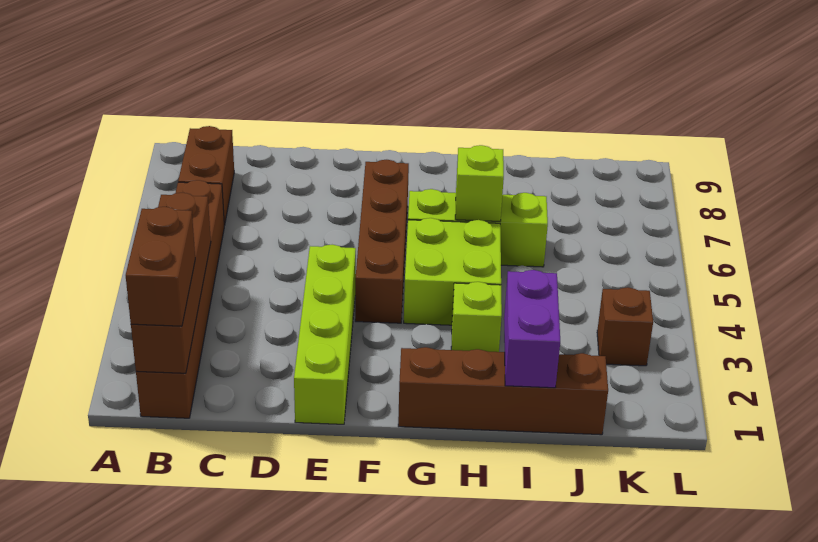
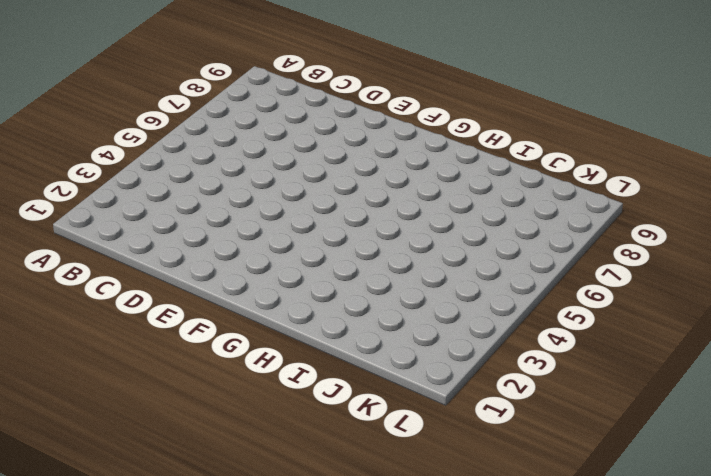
none -> brown brick B1:B6 level 1
none -> brown brick B7:B8 level 1
none -> lime brick E1:E4 level 1

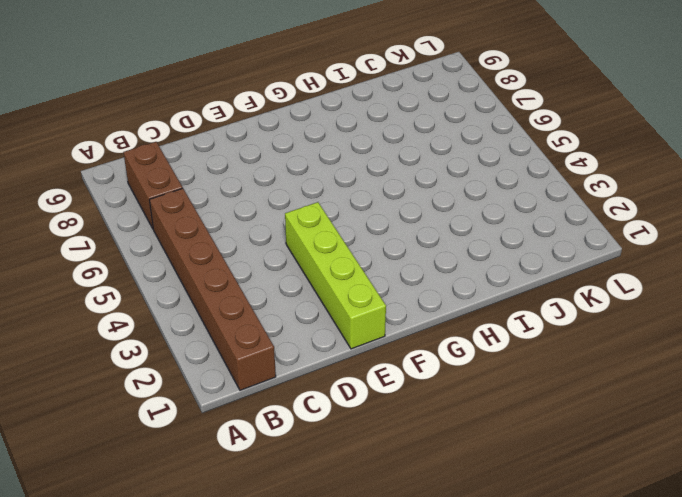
none -> brown brick F4:F7 level 1
none -> brown brick G1:J1 level 1
none -> lime brick G4:H5 level 1

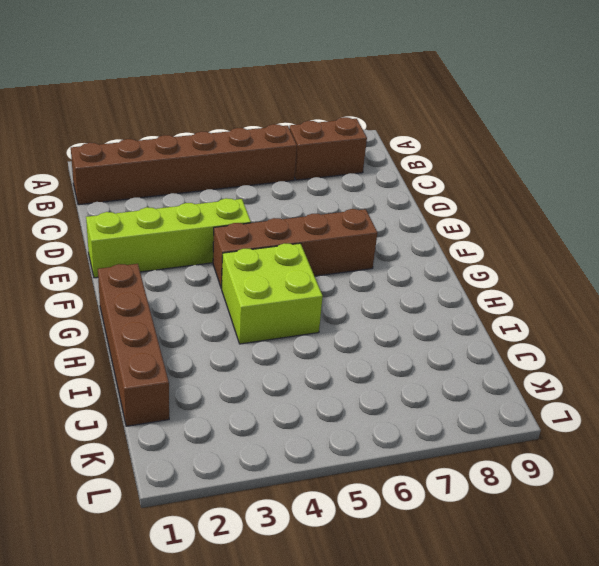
none -> lime brick G6:I6 level 1
none -> lime brick H3 level 1
none -> brown brick K3 level 1

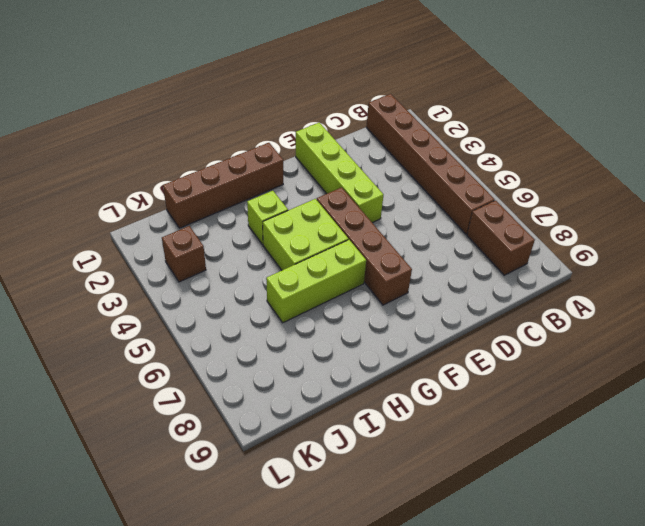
none -> brown brick B1:B4 level 2
none -> lime brick H6 level 2
none -> purple brick I1:I2 level 2

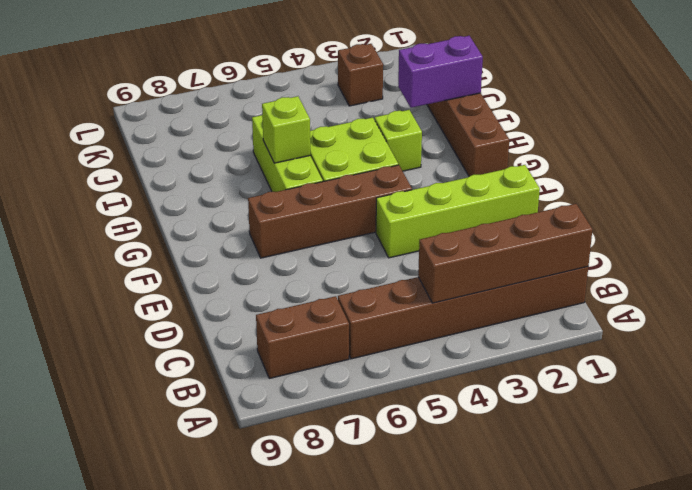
none -> brown brick B1:B2 level 3

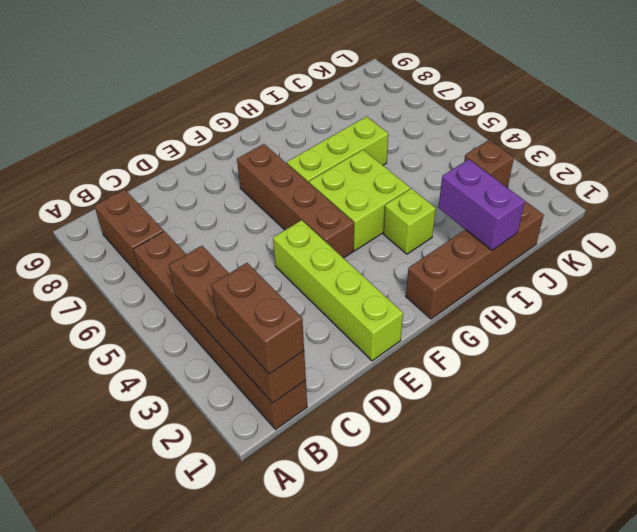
none -> lime brick H6 level 2

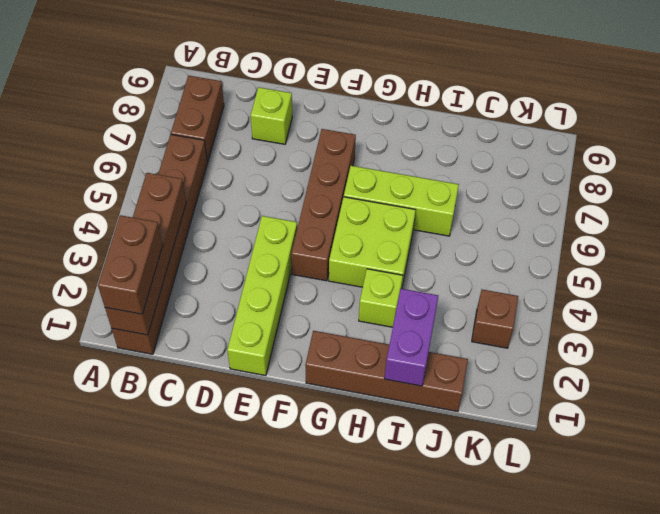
lime brick D8 level 1 -> lime brick H6 level 2

